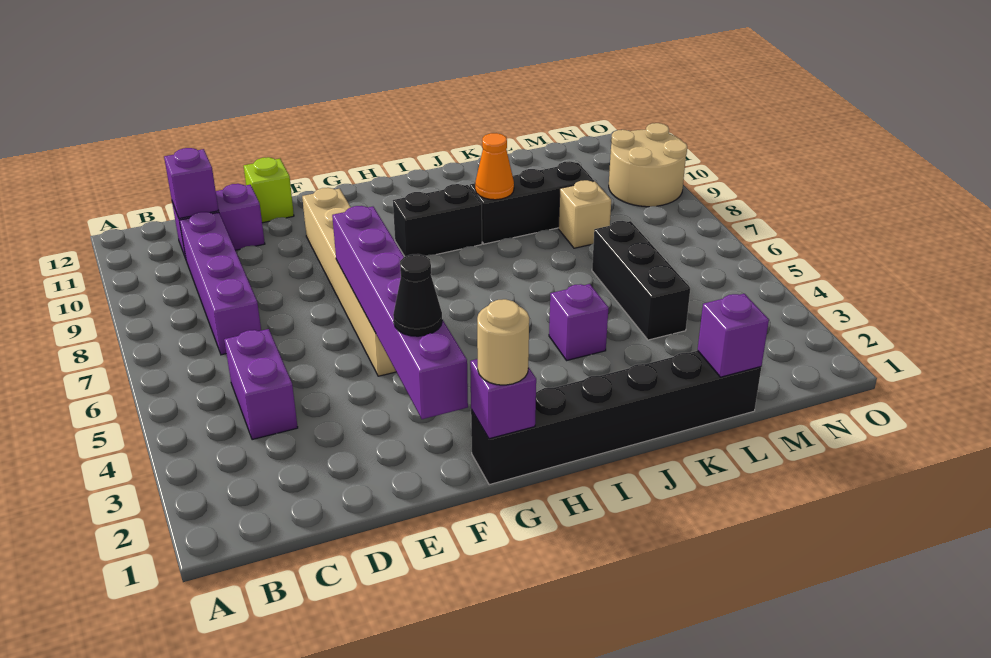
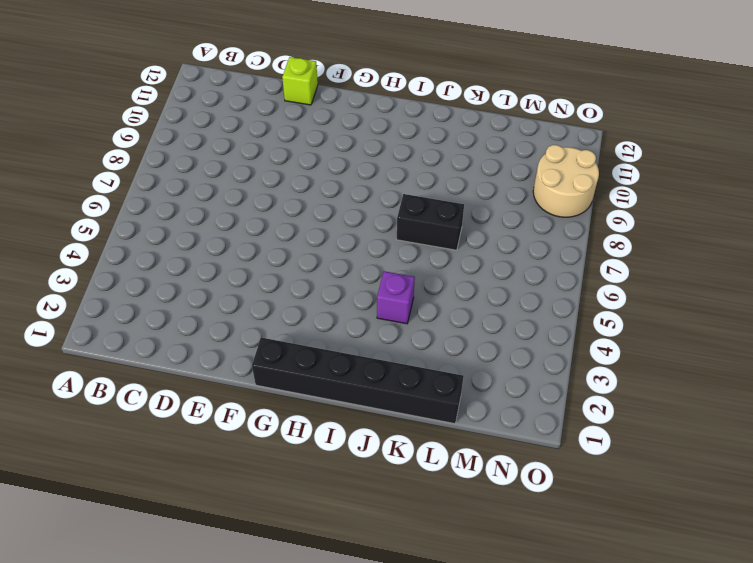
black brick J7:K7 level 1 -> black brick H9:I9 level 1
none -> purple brick C4:C5 level 1
none -> purple brick C7:C10 level 1
none -> purple brick C11:D11 level 1

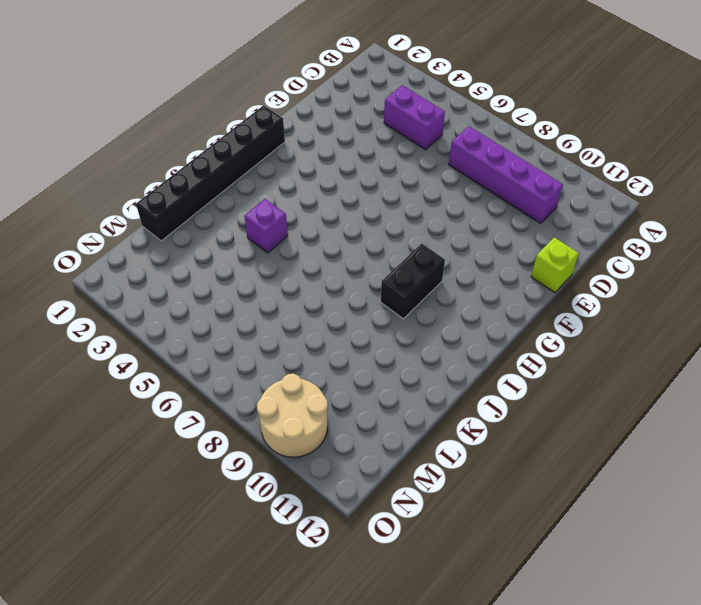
none -> purple brick C11:D11 level 1
none -> tan brick F5:F10 level 1
none -> black brick J9:L9 level 1

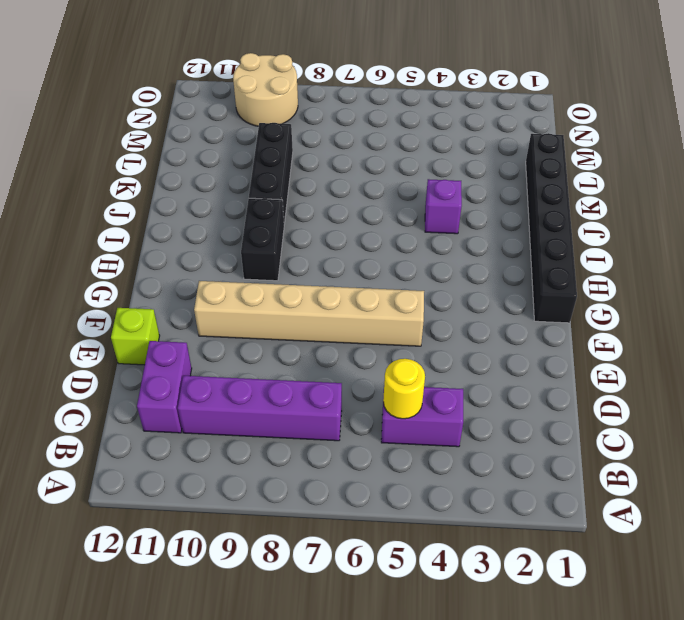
yellow round brick C5 level 2 -> none
none -> black brick L4:L6 level 1
none -> tan brick L8 level 1
none -> purple brick C11 level 2

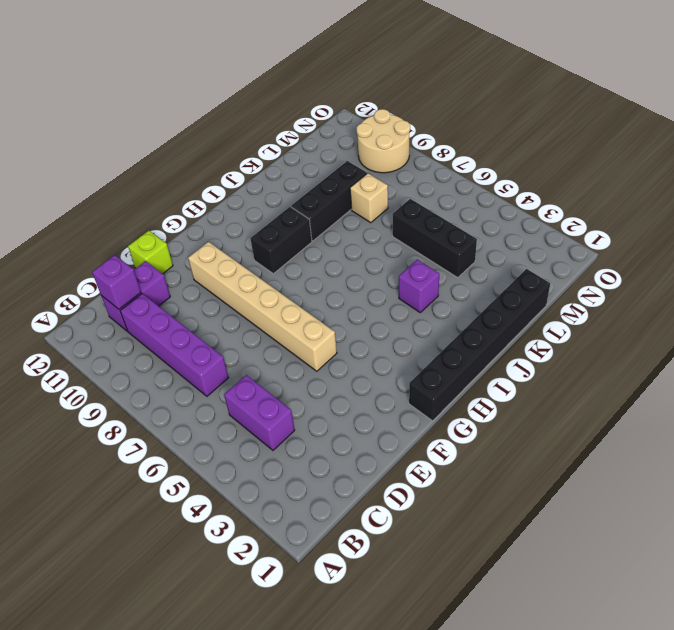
none -> purple brick F2:F7 level 2
none -> purple brick G1 level 2
none -> orange cone J9 level 2

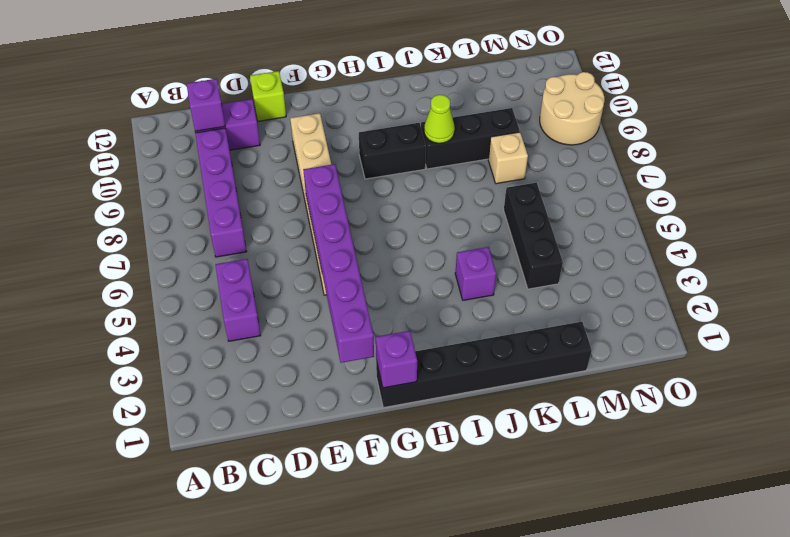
lime cone J9 level 2 -> orange cone J9 level 2
none -> purple brick L1 level 2
none -> black cone F3 level 3
none -> tan round brick G1 level 3

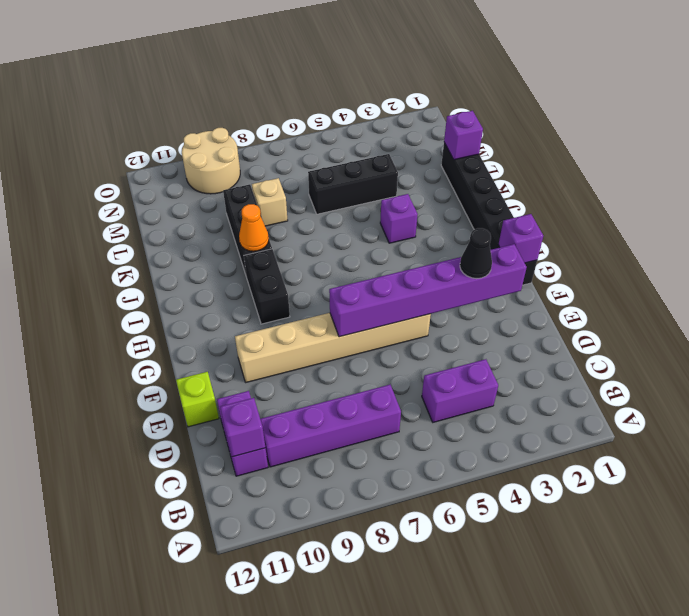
none -> tan round brick G1 level 3

